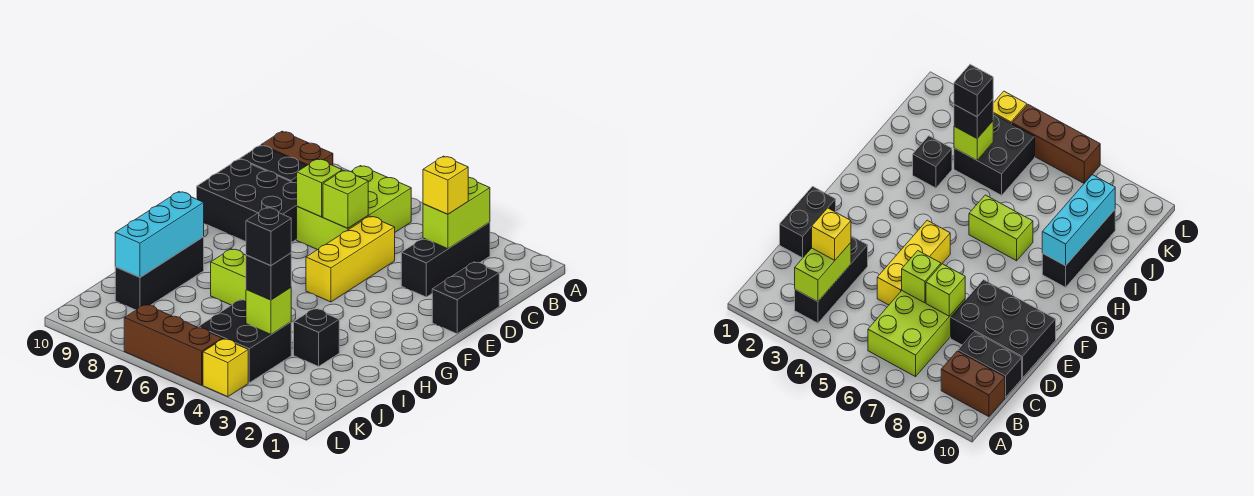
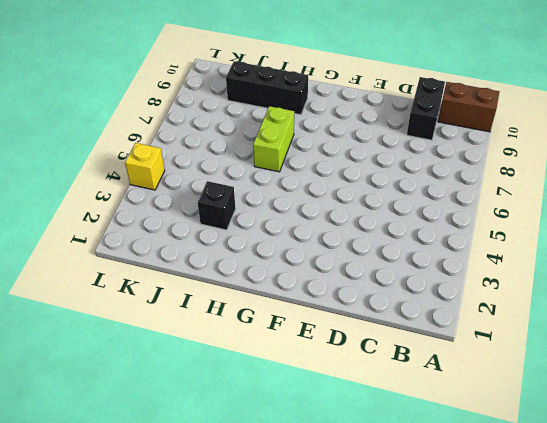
brown brick A10:B10 level 1 -> brown brick B9:B10 level 1
none -> black brick B3:D3 level 1
none -> lime brick B6:D7 level 1
none -> black brick D1:E1 level 1

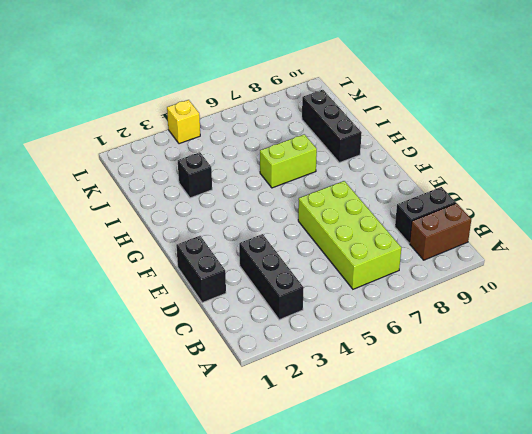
lime brick B6:E7 level 1 -> lime brick B6:D7 level 1
none -> yellow brick D5:F5 level 1
none -> black brick D8:E10 level 1
none -> black brick J4:K5 level 1

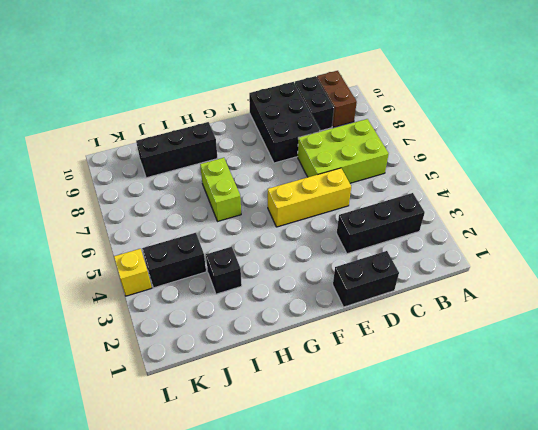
black brick J4:K4 level 1 -> black brick J4:K5 level 1
none -> brown brick L5:L7 level 1
none -> lime brick B3:C3 level 2
none -> lime brick D6 level 2

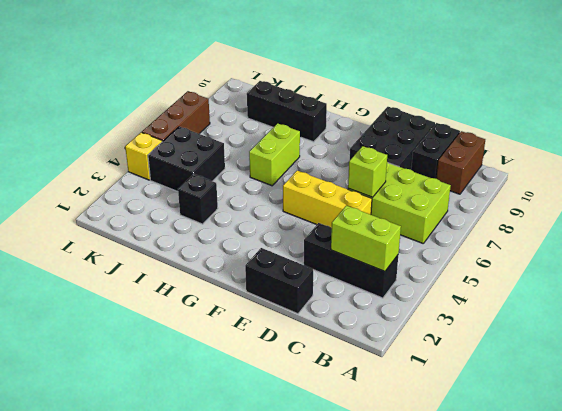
none -> lime brick D7 level 2
none -> cyan brick H9:J9 level 2
none -> lime brick J4 level 2

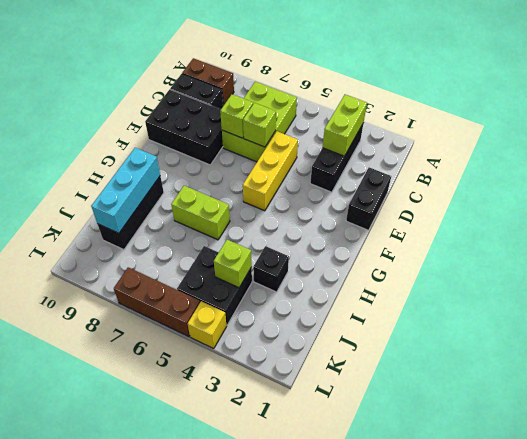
none -> yellow brick C3 level 3
none -> black brick J4 level 3
none -> black brick J4 level 4

